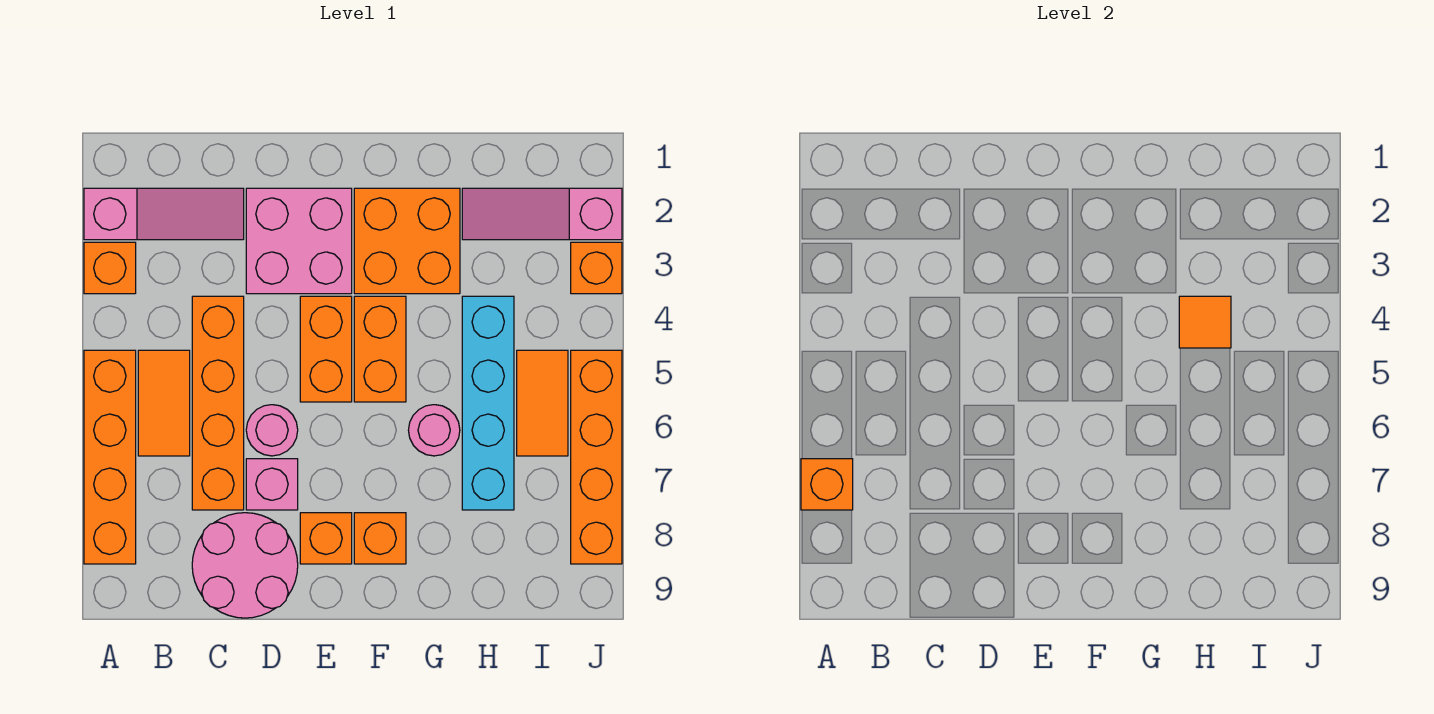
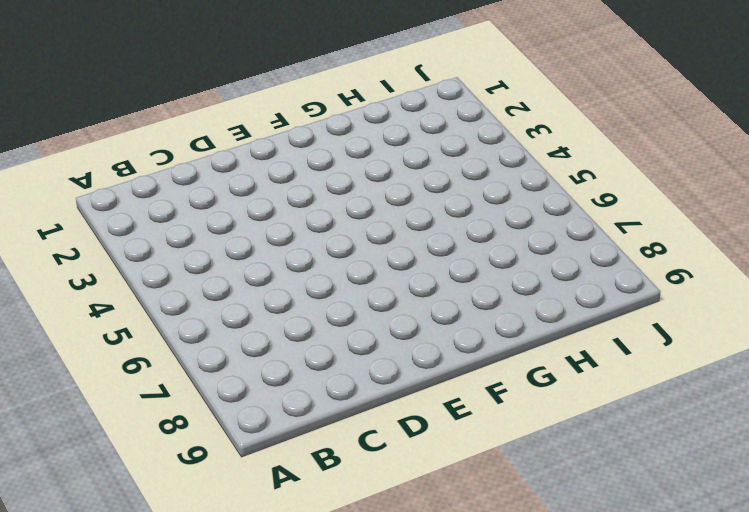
none -> pink slope A2:C2 level 1 top A
none -> orange brick A3 level 1
none -> orange brick A5:A8 level 1

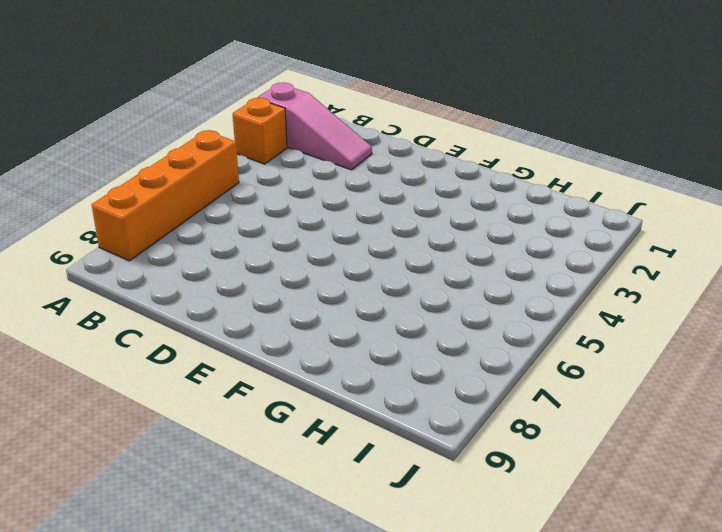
none -> orange tile B5:B6 level 1
none -> orange brick C4:C7 level 1
none -> pink round brick C8:D9 level 1

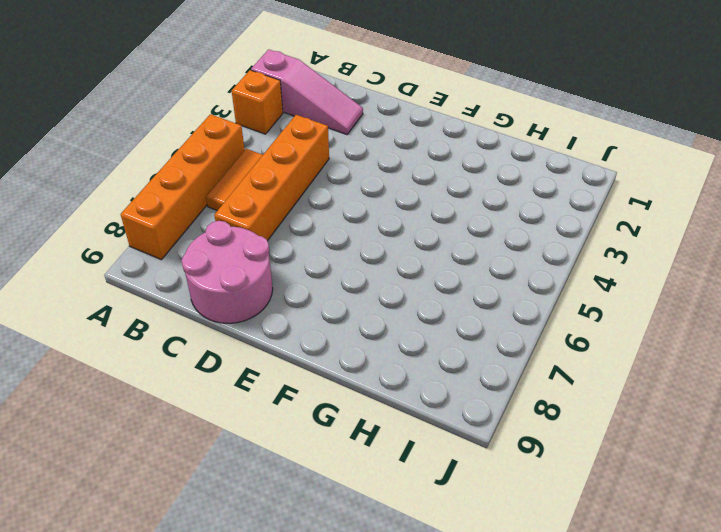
none -> pink brick D2:E3 level 1
none -> pink round brick D6 level 1
none -> pink brick D7 level 1

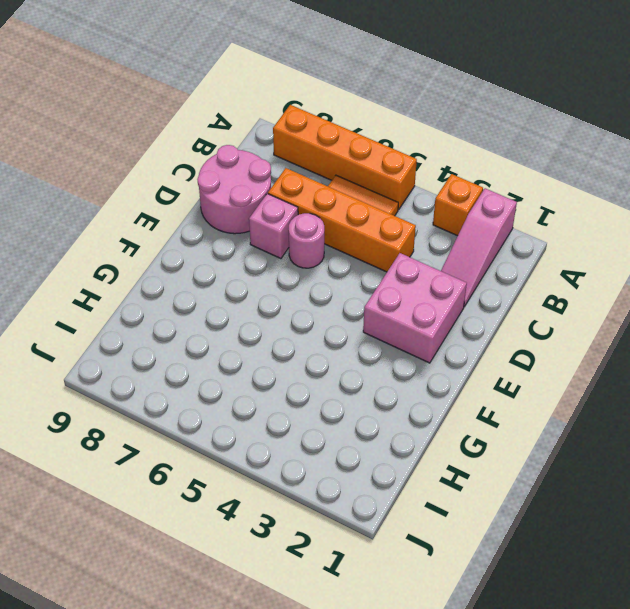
none -> orange brick E4:E5 level 1
none -> orange brick E8 level 1
none -> orange brick F2:G3 level 1

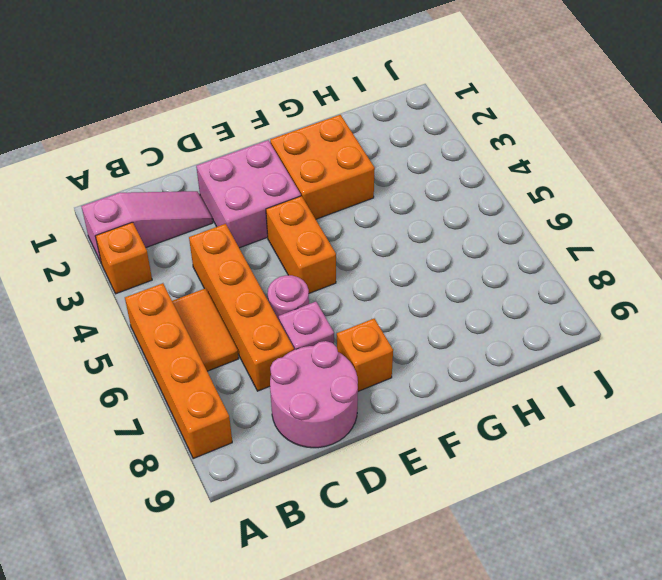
none -> orange brick F4:F5 level 1
none -> orange brick F8 level 1
none -> pink round brick G6 level 1

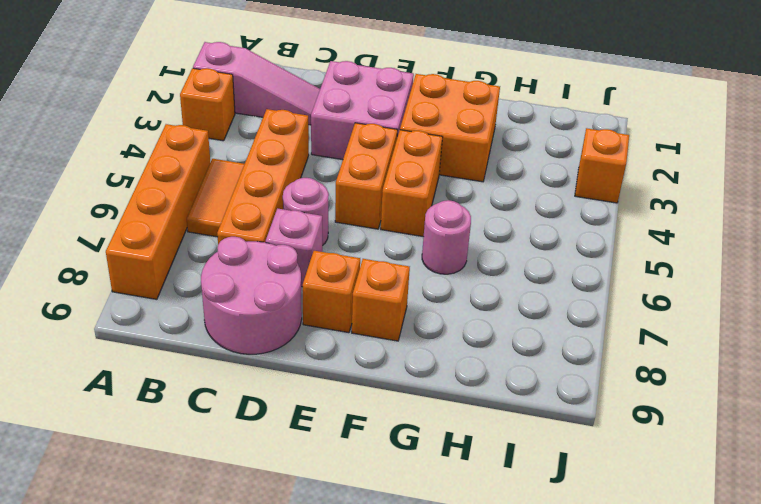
none -> pink slope H2:J2 level 1 top J
none -> cyan brick H4:H7 level 1
none -> orange tile I5:I6 level 1

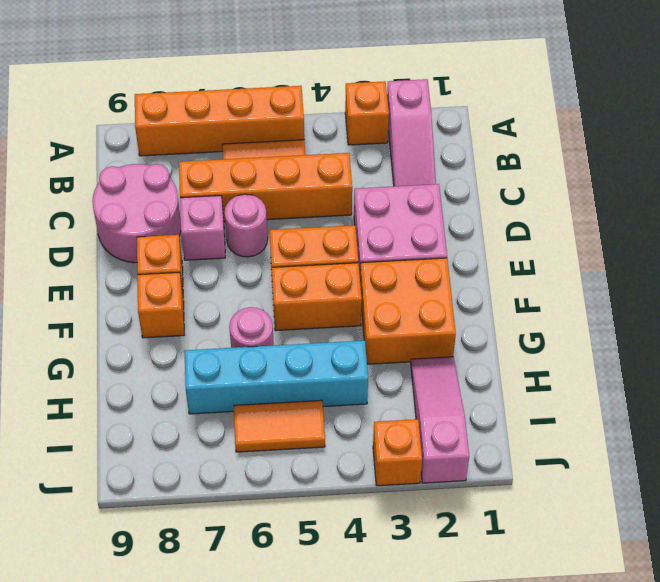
none -> orange brick J5:J8 level 1
none -> orange brick A7 level 2
none -> orange tile H4 level 2

